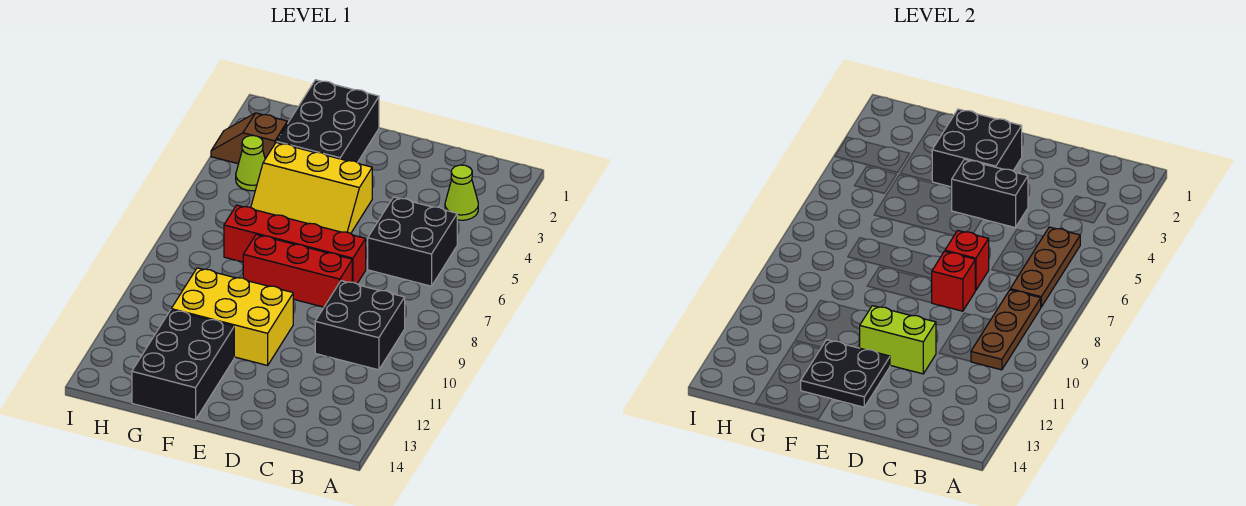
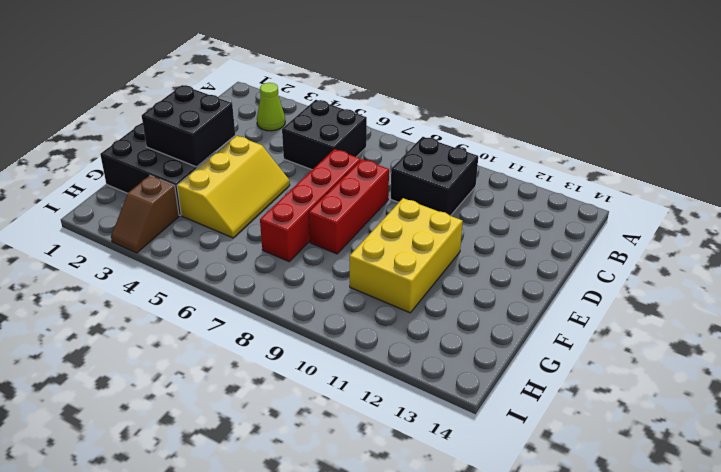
none -> black brick F12:G14 level 1
none -> lime cone H4 level 1
none -> brown plate B5:B7 level 2

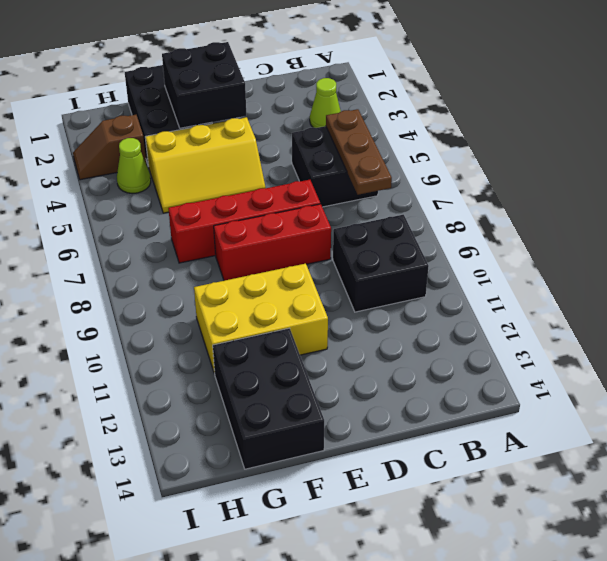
none -> brown plate B8:B10 level 2
none -> black brick D4:E4 level 2
none -> red brick D7 level 2

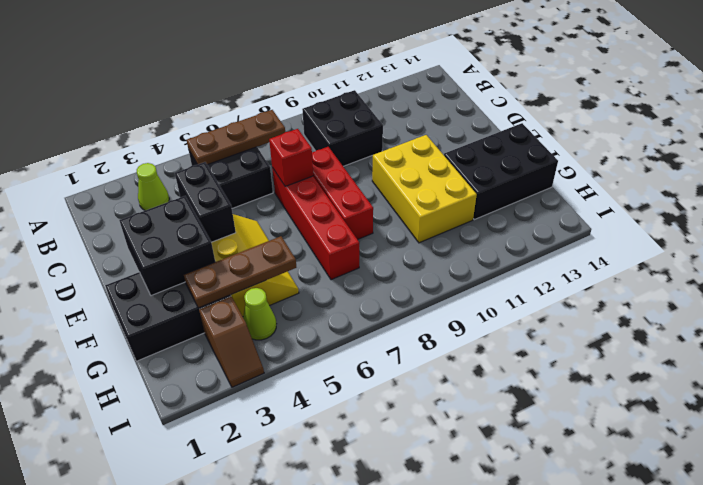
brown plate G3:G5 level 2 -> brown plate B8:B10 level 2
none -> red brick D8 level 2
none -> lime brick D11:E11 level 2
none -> black plate E12:F13 level 2

